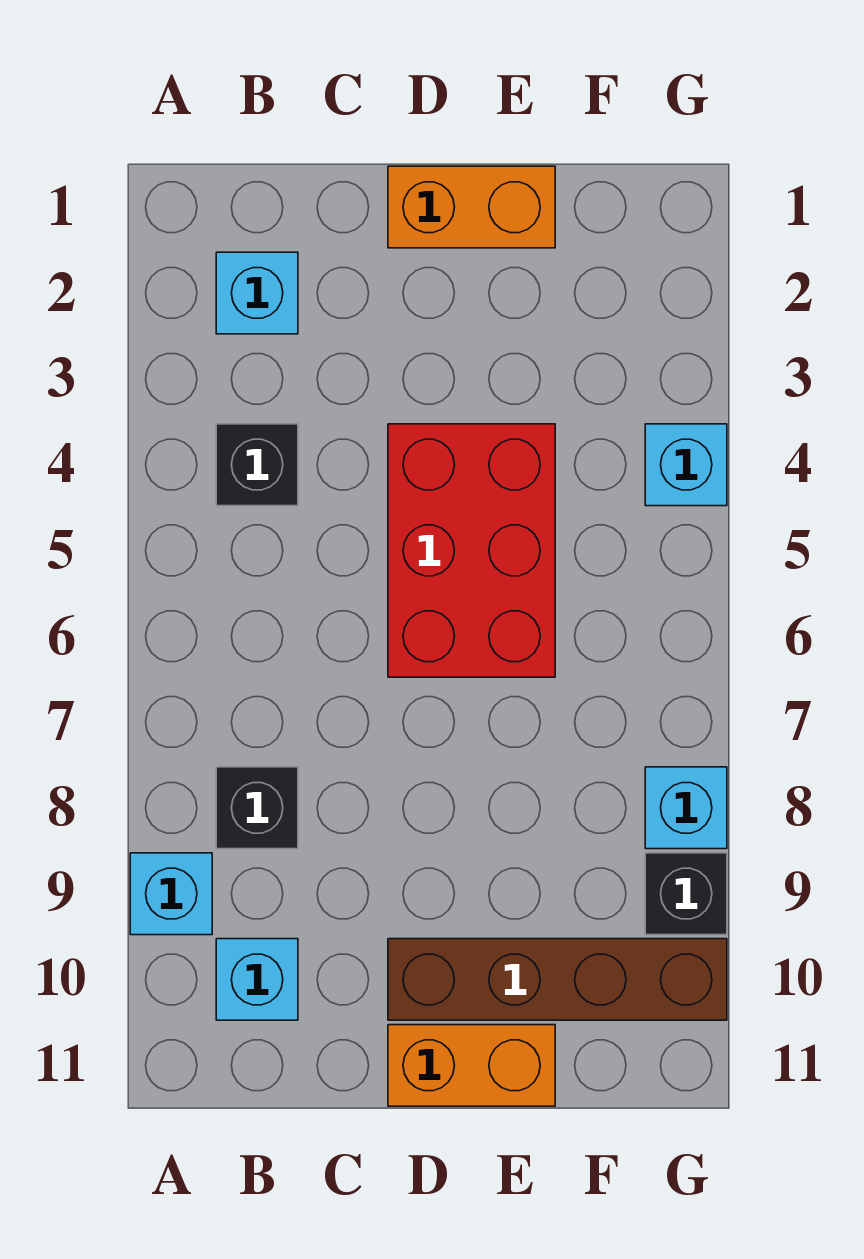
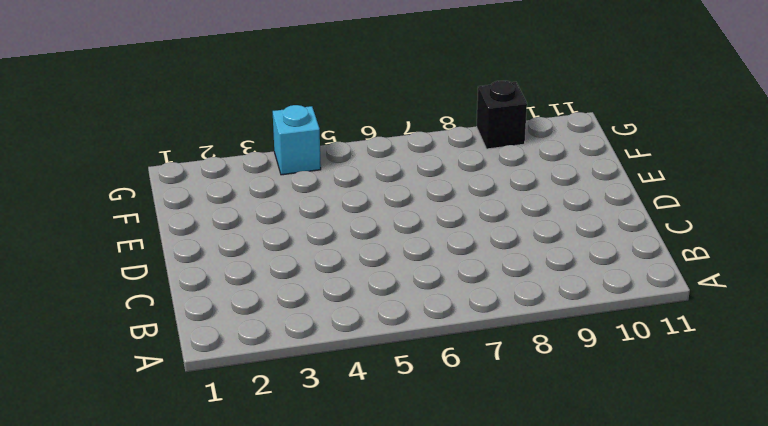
none -> cyan brick A9 level 1
none -> cyan brick B2 level 1
none -> black brick B4 level 1

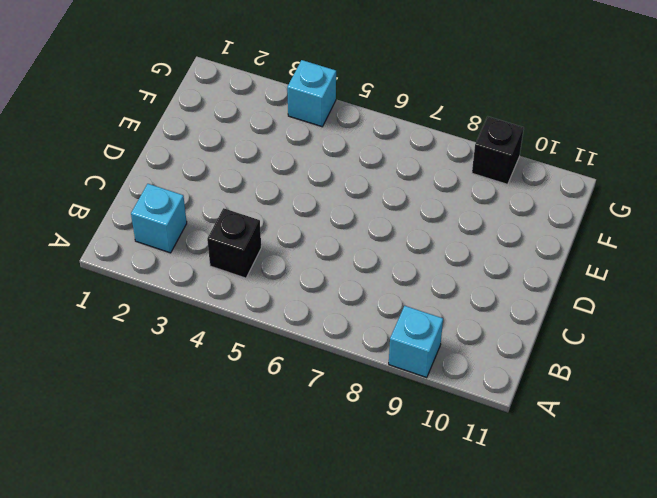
none -> black brick B8 level 1
none -> cyan brick B10 level 1
none -> orange brick D1:E1 level 1

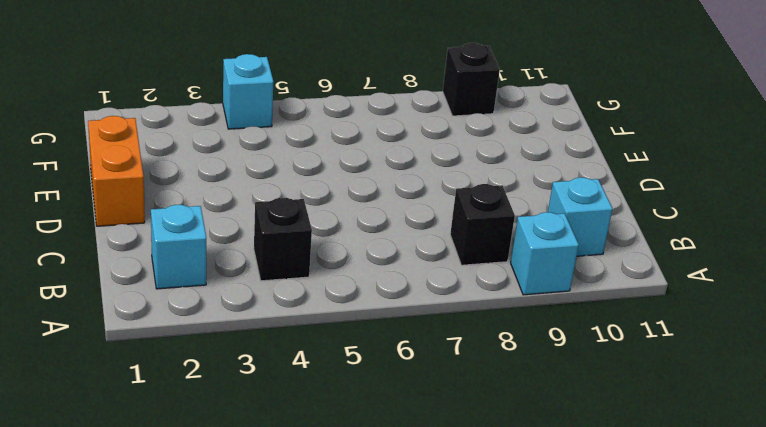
none -> red brick D4:E6 level 1
none -> brown brick D10:G10 level 1
none -> orange brick D11:E11 level 1

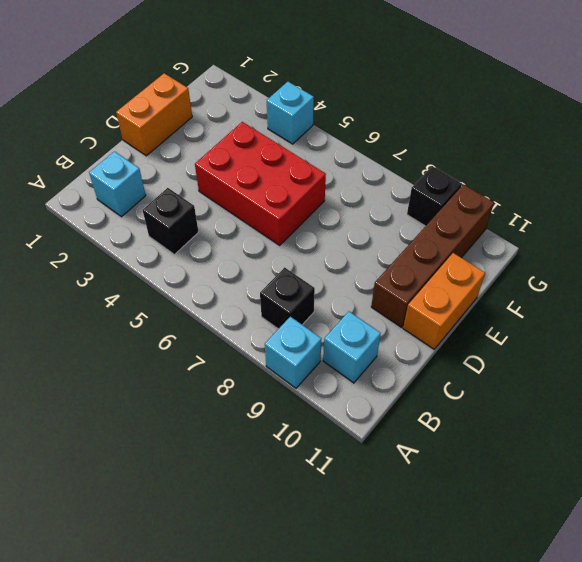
none -> cyan brick G8 level 1

